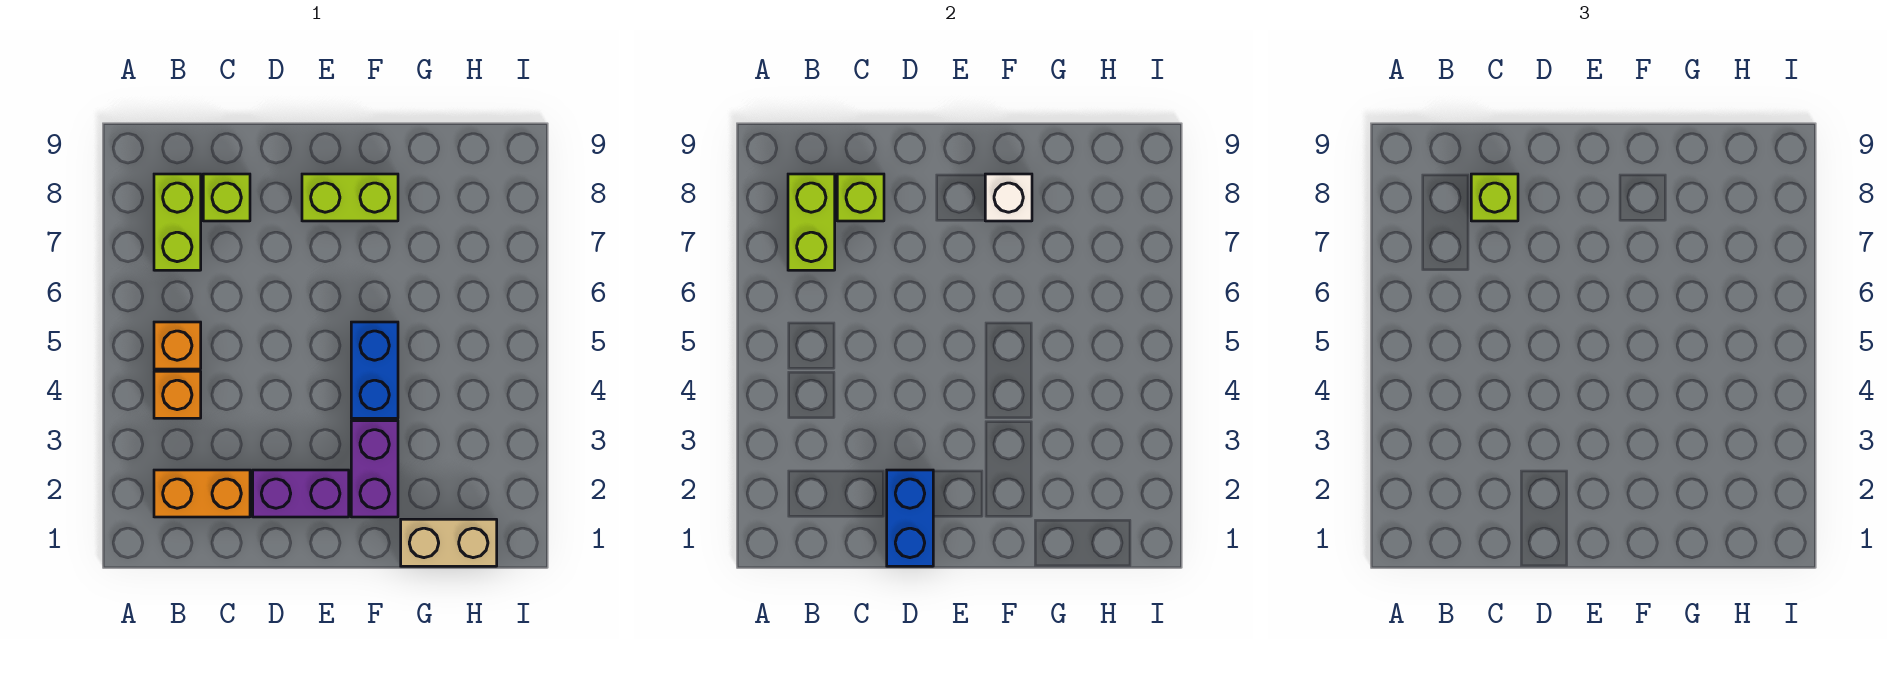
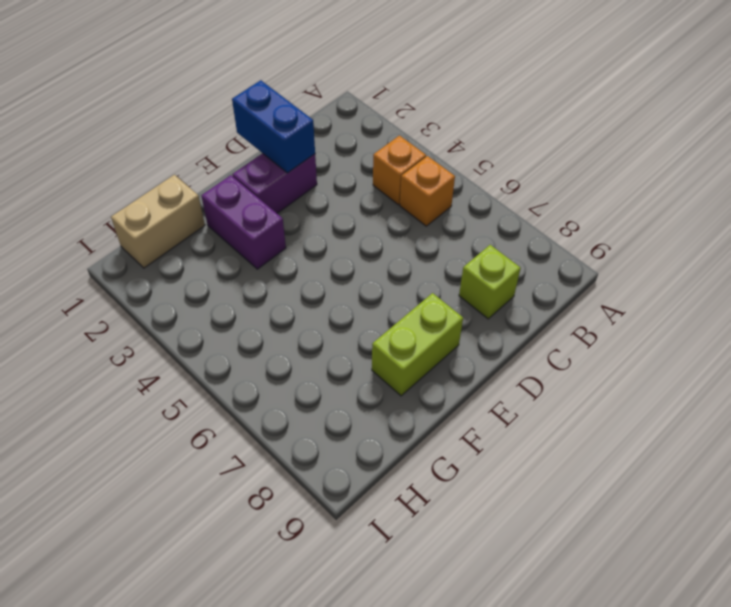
none -> orange brick B2:C2 level 1
none -> lime brick B7:B8 level 1
none -> blue brick F4:F5 level 1

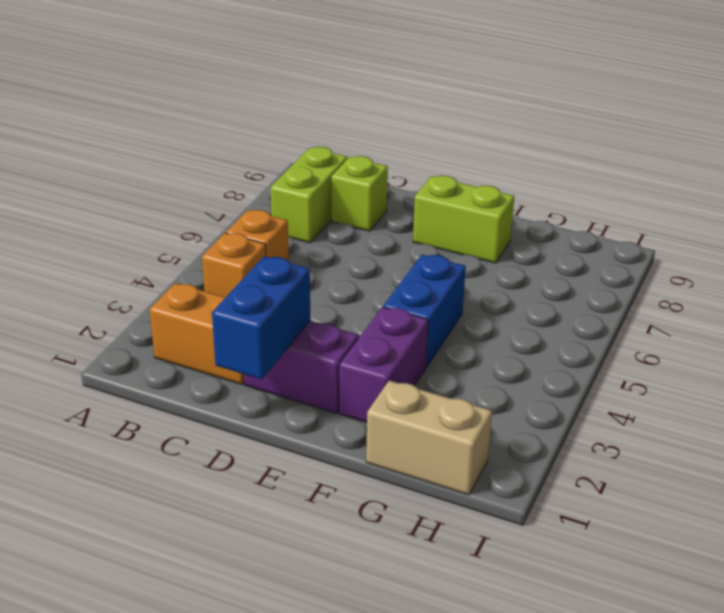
none -> lime brick B7:B8 level 2
none -> lime brick C8 level 2
none -> white brick F8 level 2

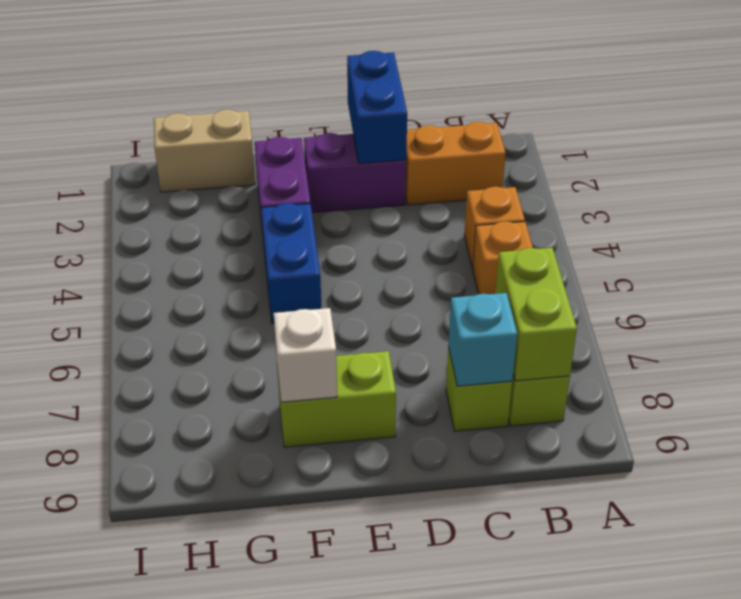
cyan brick C8 level 2 -> lime brick C8 level 2
none -> lime brick C8 level 3

